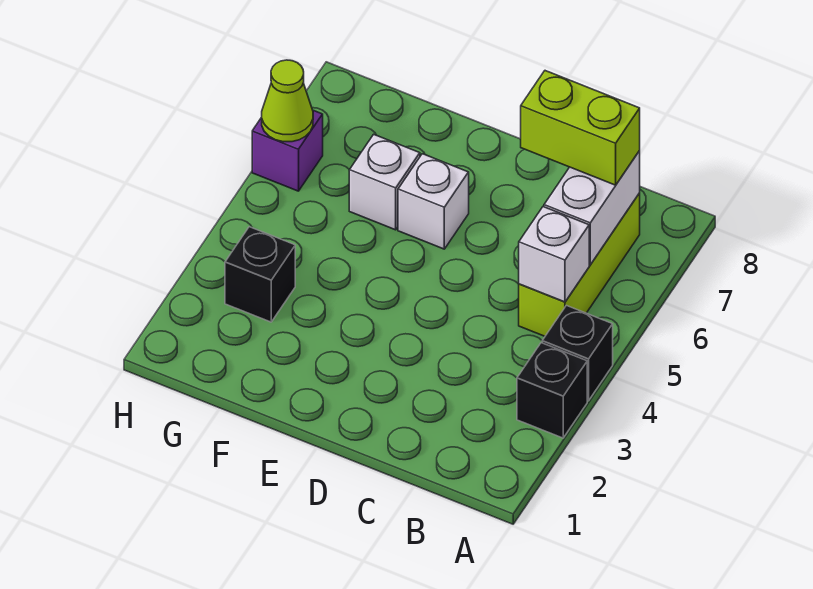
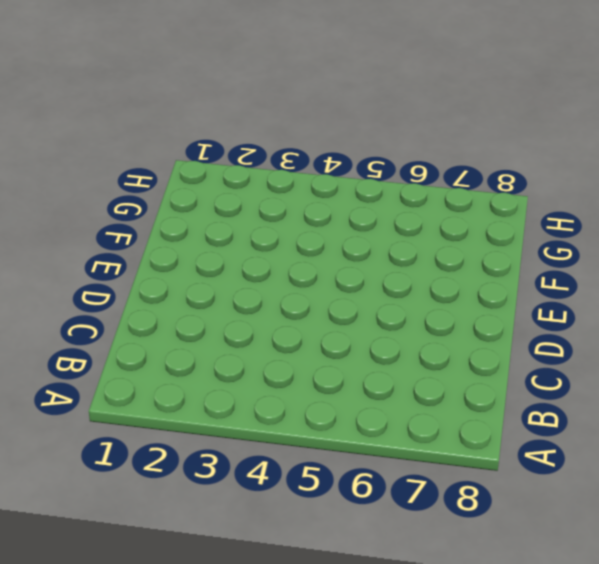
none -> black brick A3 level 1
none -> black brick A4 level 1

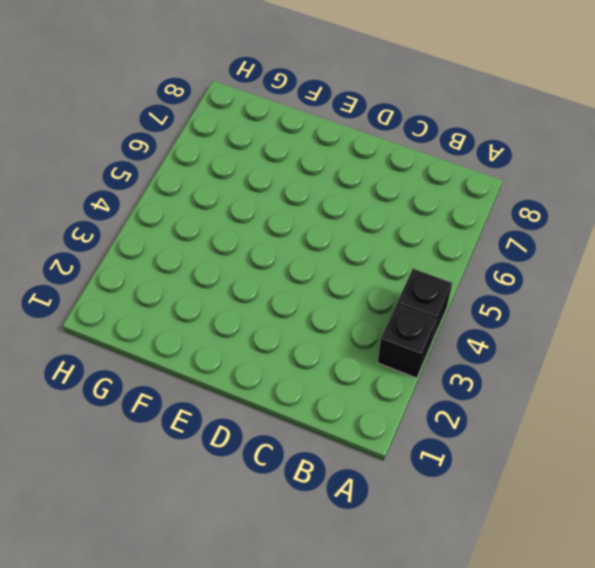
none -> lime brick B5:B7 level 1
none -> white brick E6 level 1

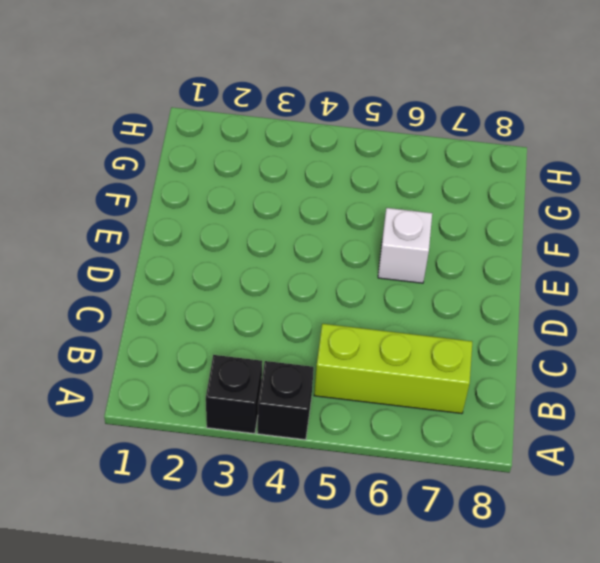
none -> white brick F6 level 1
none -> black brick G3 level 1

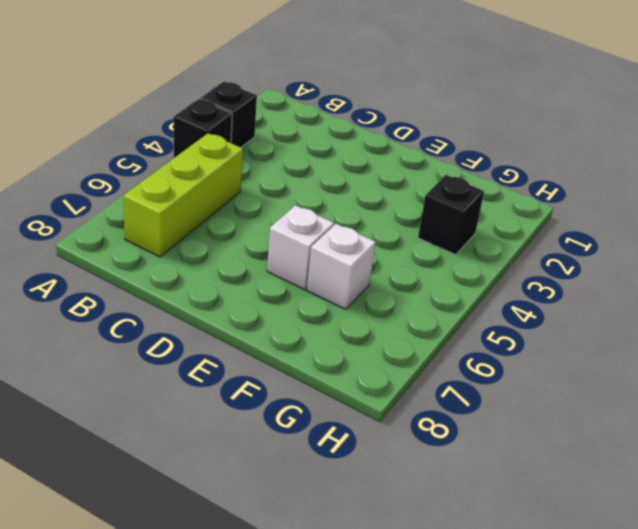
none -> purple brick H6 level 1
none -> white brick B5 level 2

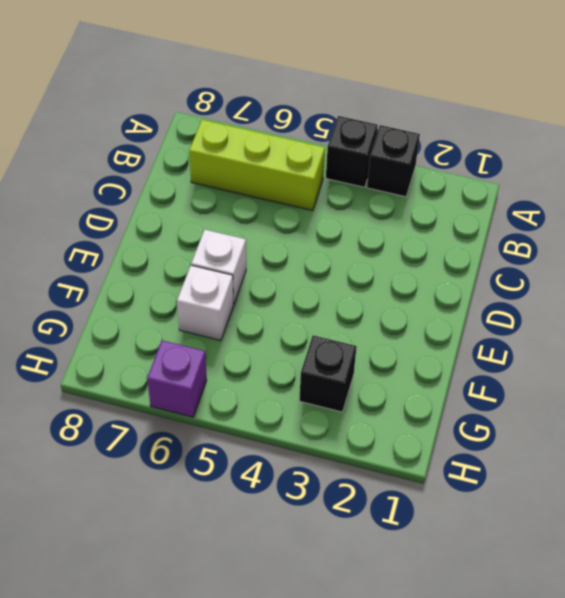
none -> white brick B5 level 2
none -> white brick B6:B7 level 2

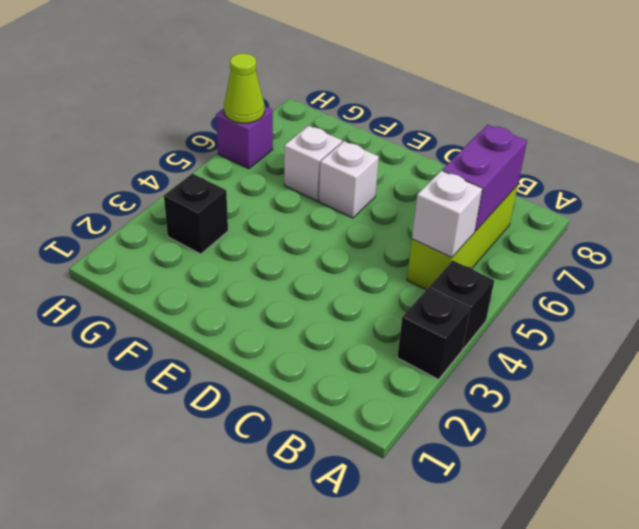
purple brick B6:B7 level 2 -> white brick B6:B7 level 2
none -> lime brick B7:C7 level 3

